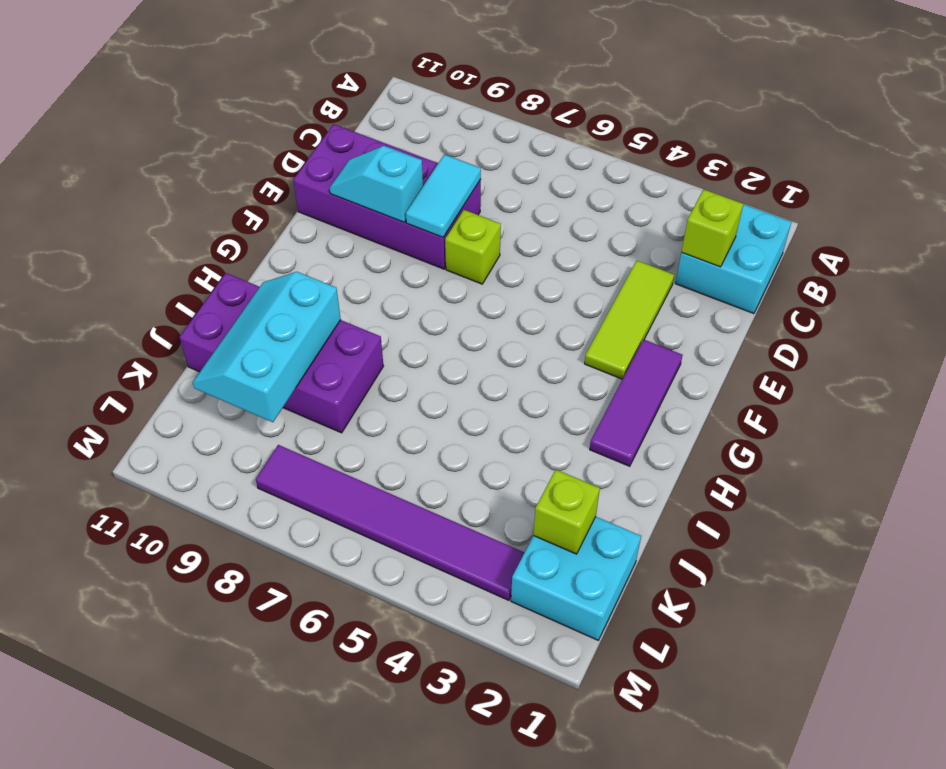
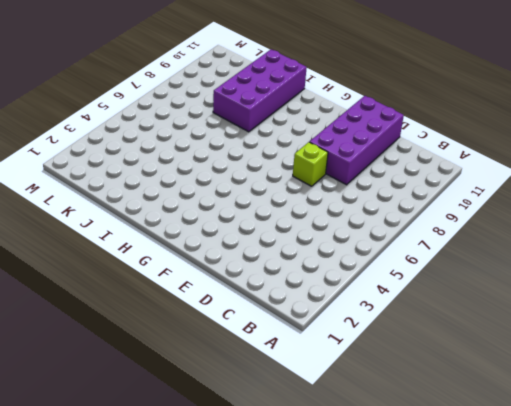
none -> cyan brick B1:C2 level 1
none -> lime tile D3:F3 level 1
none -> purple tile F2:H2 level 1

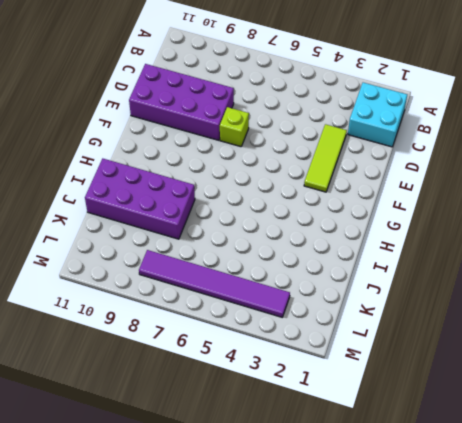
none -> purple tile F2:H2 level 1
none -> cyan brick K1:L2 level 1
none -> lime brick C2 level 2

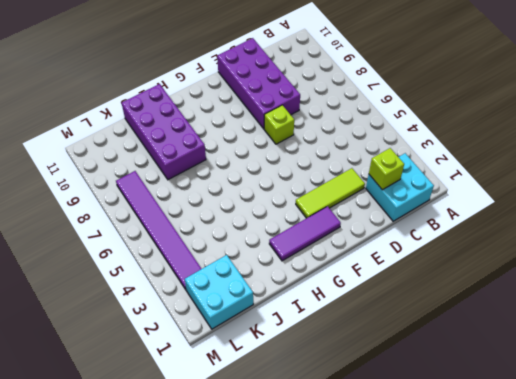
none -> cyan tile D8:E8 level 2
none -> cyan slope E9:E10 level 2 top 9
none -> cyan slope I9:K10 level 2 top 9

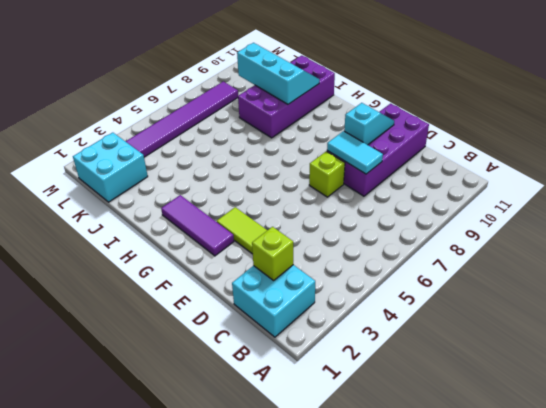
none -> lime brick K2 level 2

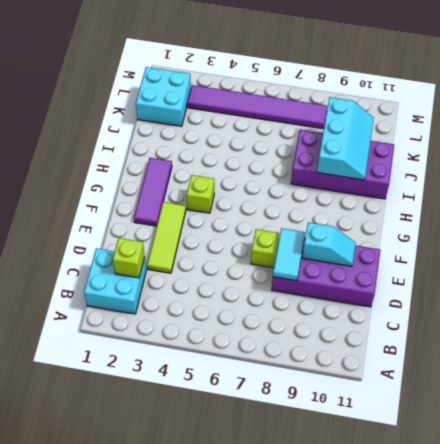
lime brick G4 level 1 -> lime brick K2 level 2

